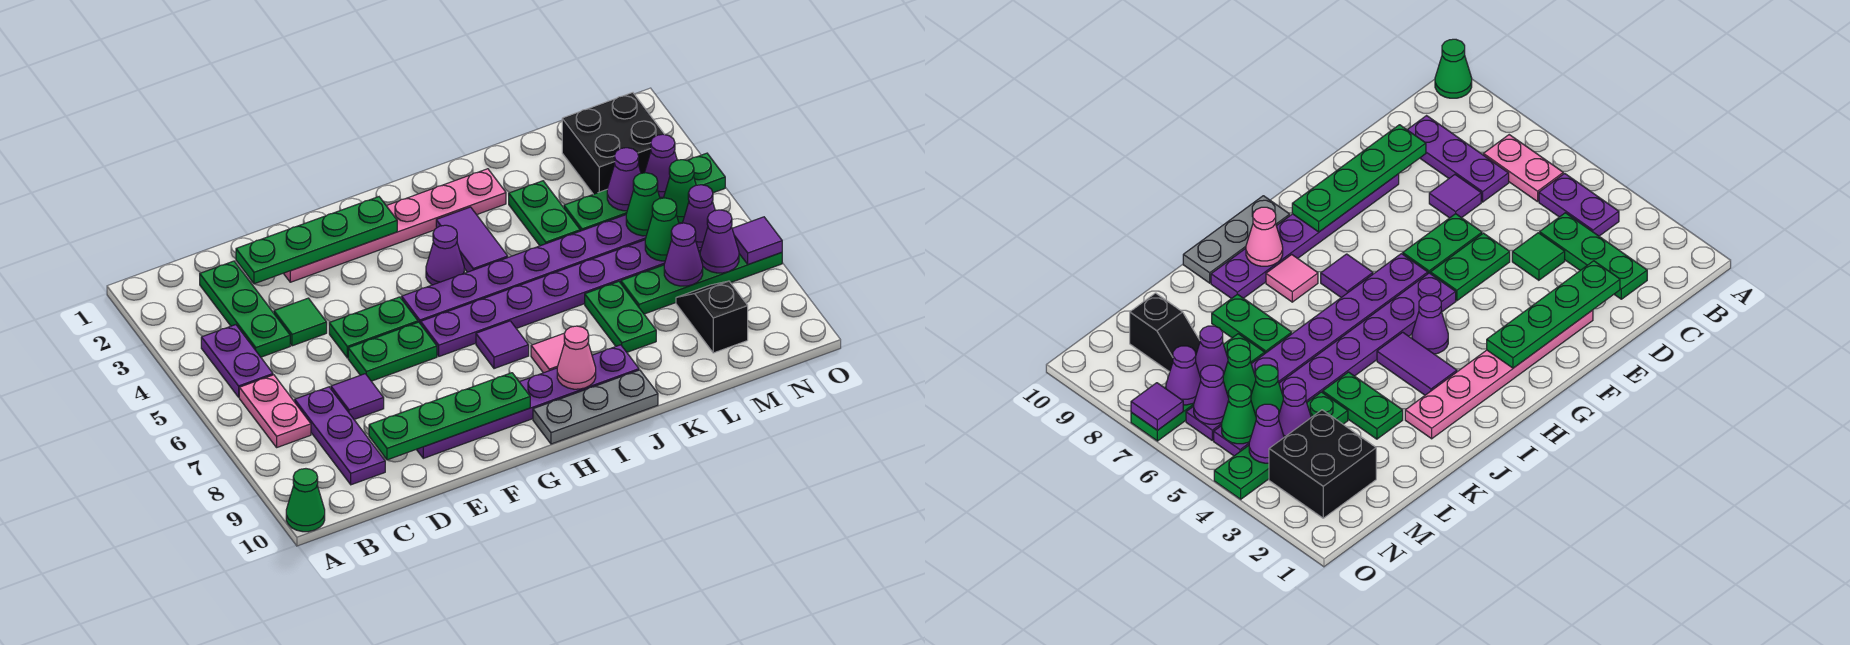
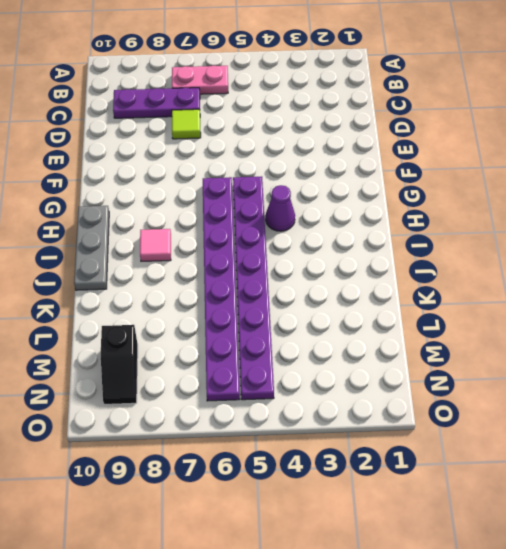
lime tile D7 level 1 -> purple tile D7 level 1
black slope M9:N9 level 1 top M -> black slope M8:M9 level 1 top 9
none -> green cone A10 level 1
none -> purple plate B4:B5 level 1
none -> green plate C2:C4 level 1
none -> green tile D4 level 1

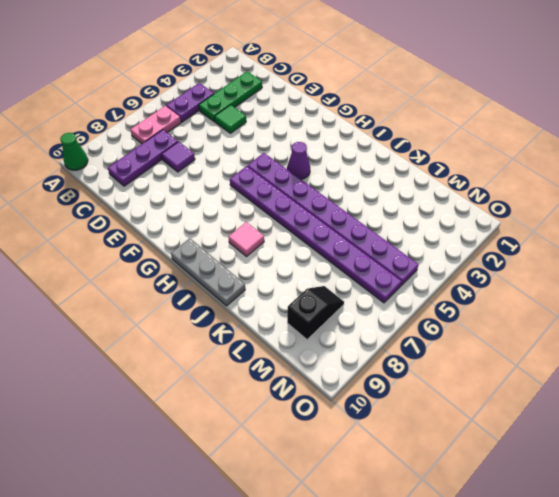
none -> pink plate E2:J2 level 1
none -> green plate E5:F5 level 1
none -> green plate E6:F6 level 1
none -> purple plate E9:J9 level 1

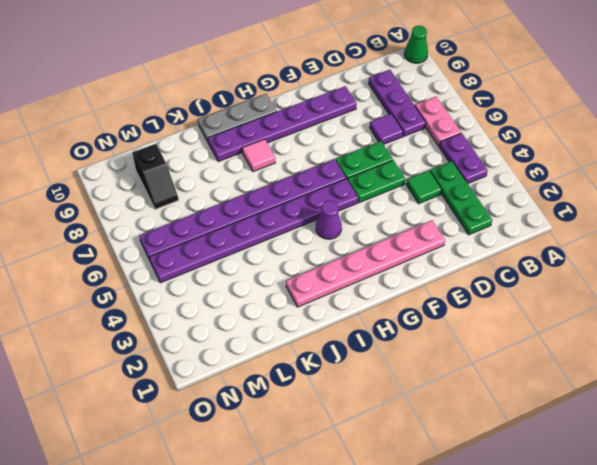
none -> purple tile H7 level 1
none -> purple tile I3:I4 level 1
none -> green plate K3:K4 level 1
none -> green plate K7:K8 level 1

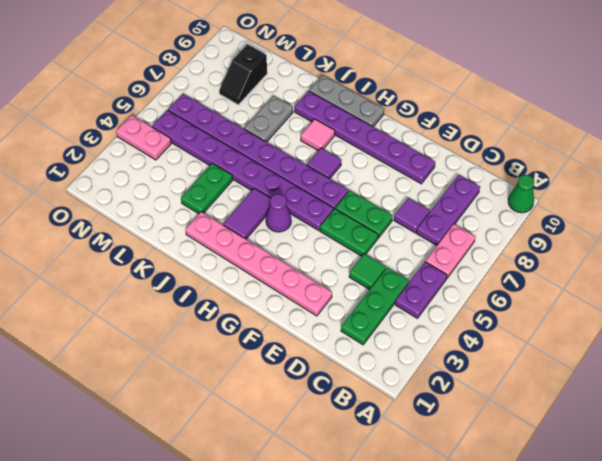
grey plate K7:K8 level 1 -> green plate K7:K8 level 1
pink plate N4:O4 level 1 -> green plate L4:O4 level 1
none -> green plate L7:O7 level 1
none -> black brick M2:N3 level 1
none -> green plate D2:G2 level 2
none -> green plate D9:G9 level 2

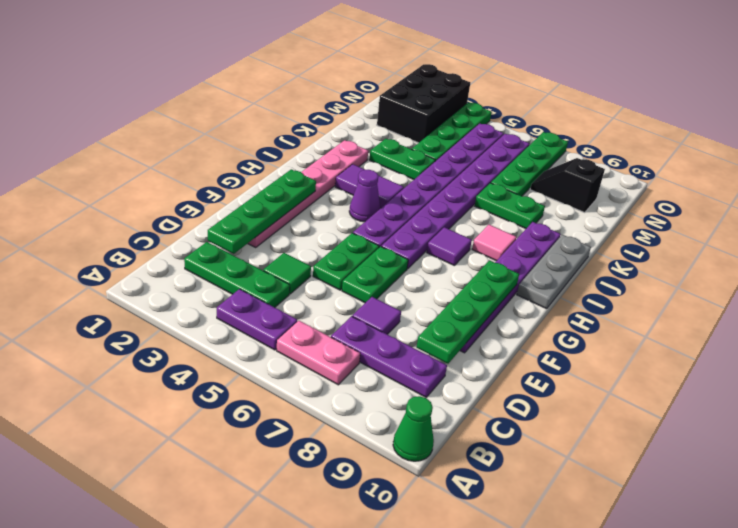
black brick M2:O3 level 1 -> black brick M2:N3 level 1
none -> pink cone I9 level 2
none -> purple cone M4 level 2
none -> green cone M5 level 2
none -> green cone M6 level 2

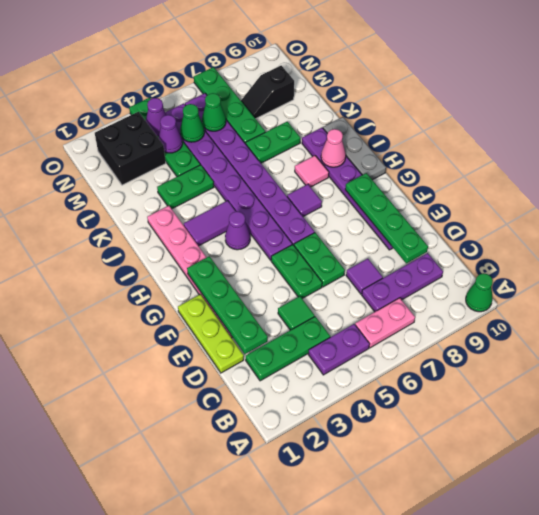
lime plate D1:F1 level 1 -> none
none -> purple cone M7 level 2
none -> green cone N5 level 2
none -> purple cone N6 level 2
none -> purple cone N7 level 2

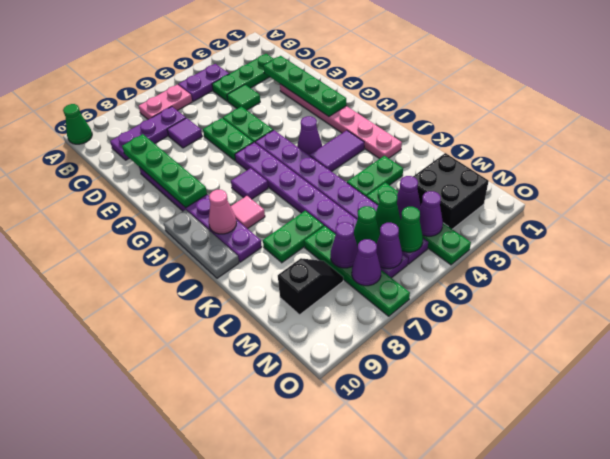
none -> purple tile O7 level 2

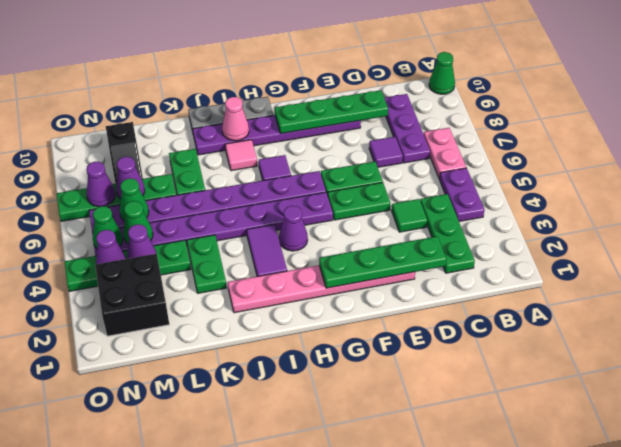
none -> purple cone N6 level 2
none -> purple tile O7 level 2

